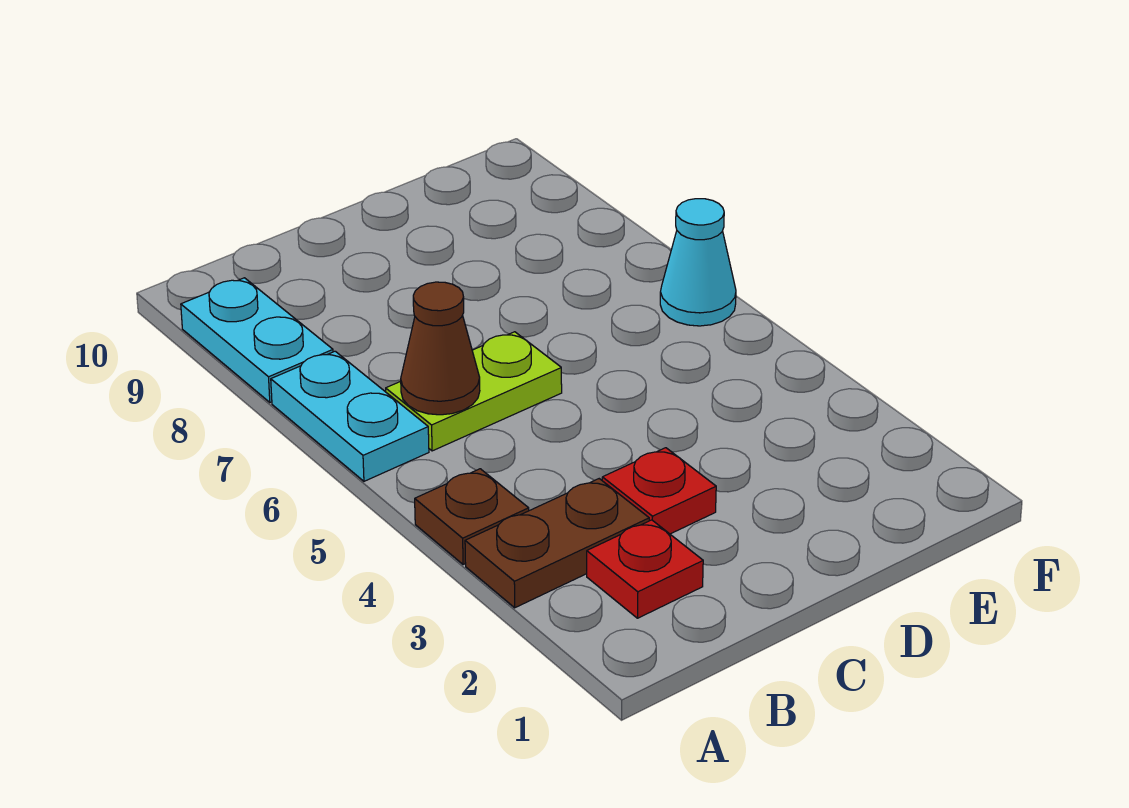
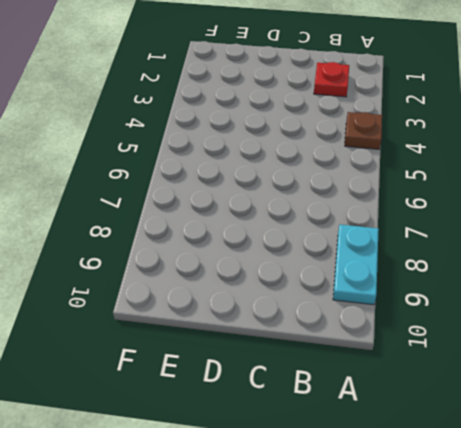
none -> brown plate A3:B3 level 1
none -> cyan plate A6:A7 level 1

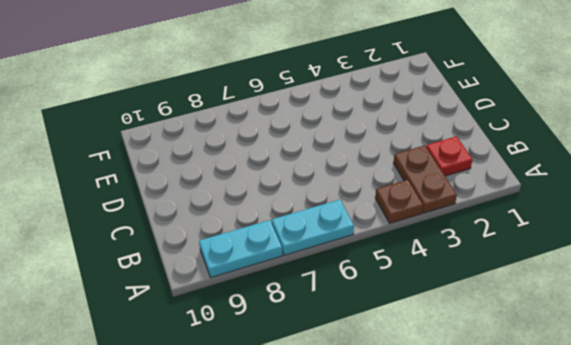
none -> lime plate B6:C6 level 1
none -> red plate C3 level 1

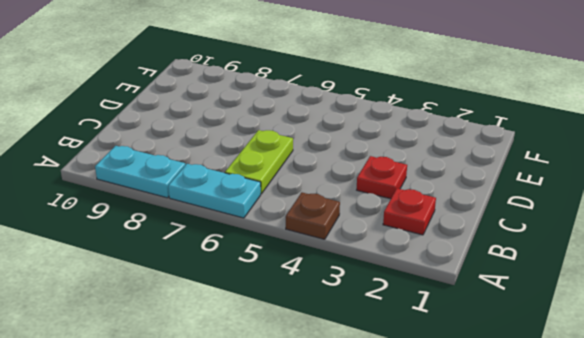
none -> brown plate A3:B3 level 1
none -> cyan cone F6 level 1

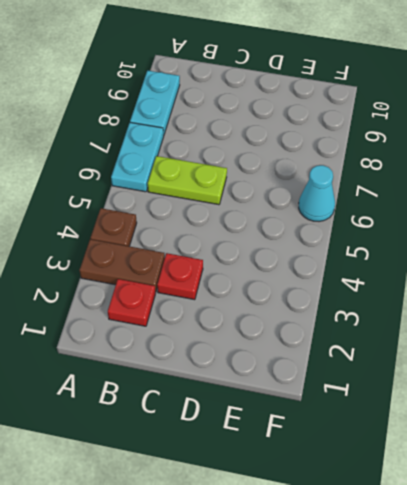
none -> brown cone B6 level 2

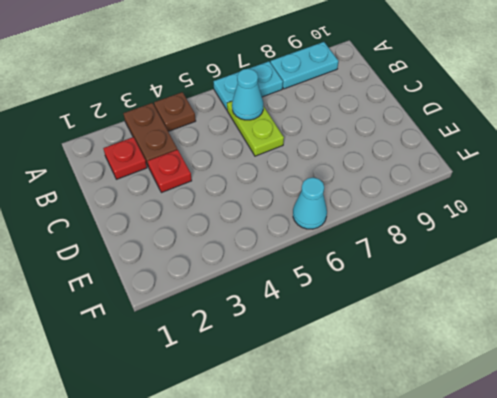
cyan cone B6 level 2 -> brown cone B6 level 2

